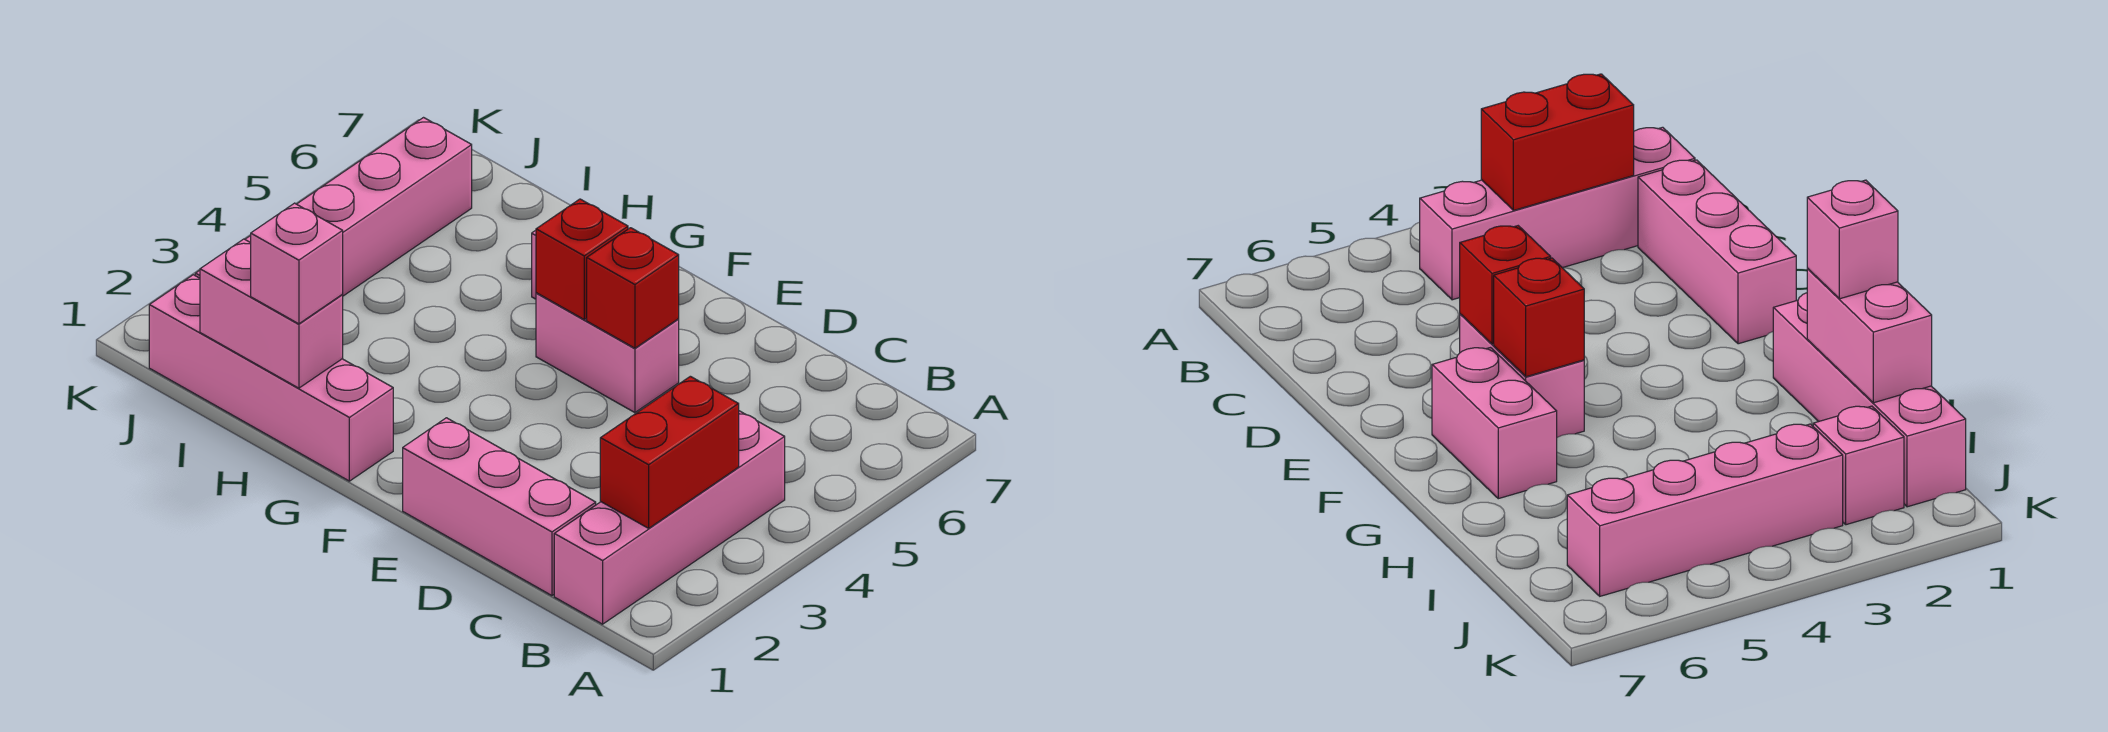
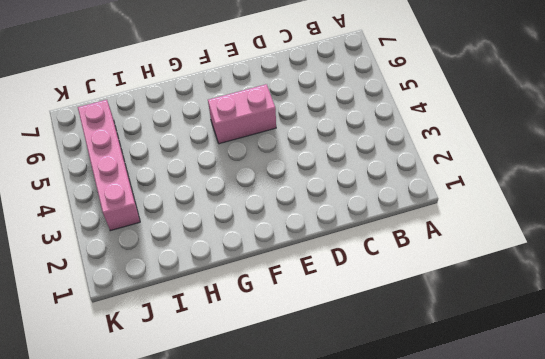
none -> pink brick B1:B4 level 1
none -> pink brick C1:E1 level 1
none -> pink brick F6:G6 level 1

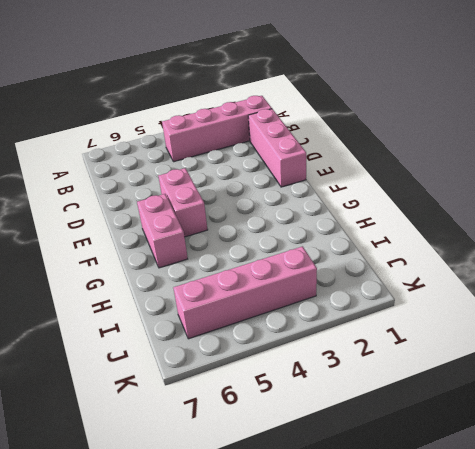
none -> pink brick G1:J1 level 1
none -> pink brick J2 level 1
none -> red brick B2:B3 level 2

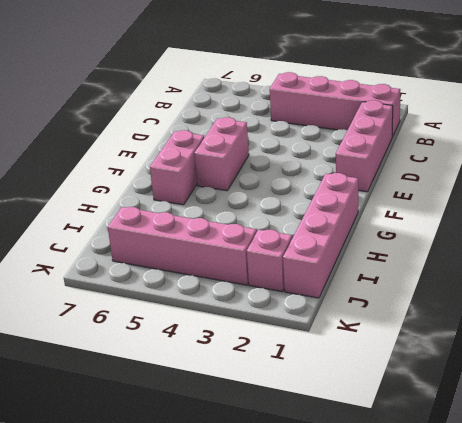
none -> red brick B2:B3 level 2
none -> red brick E5 level 2
none -> red brick F5 level 2

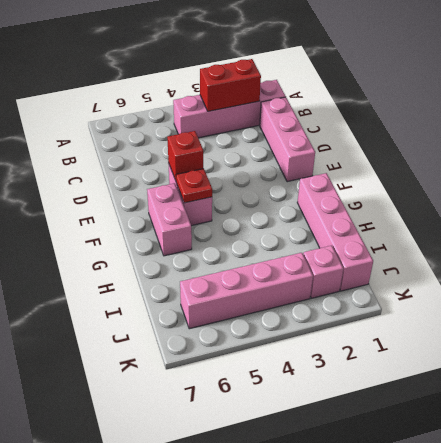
red plate F5 level 2 -> red brick F5 level 2
none -> pink brick H1:I1 level 2
none -> pink brick H1 level 3

